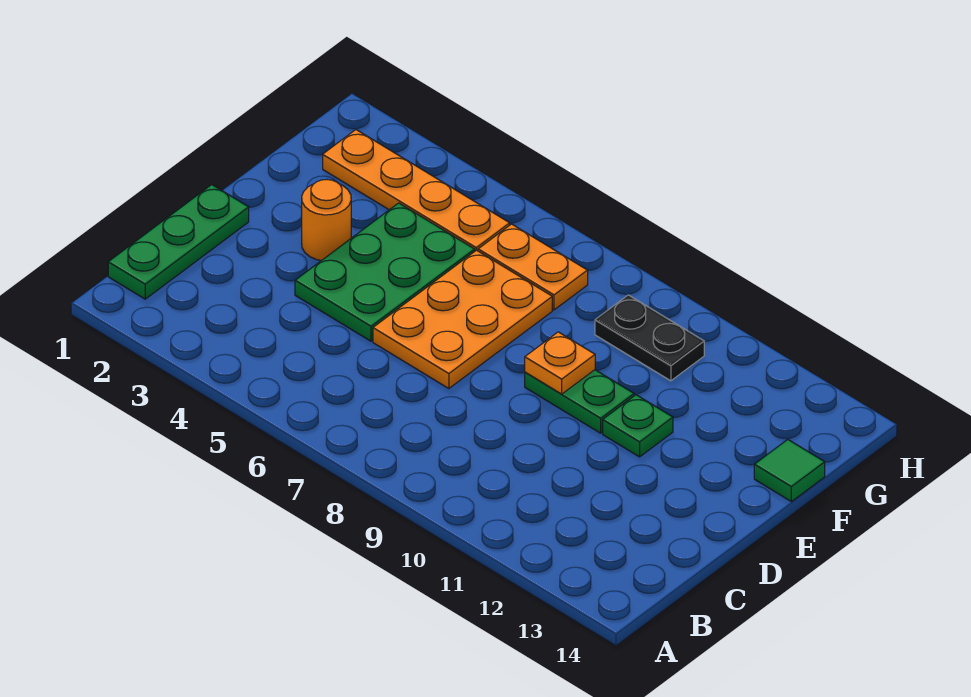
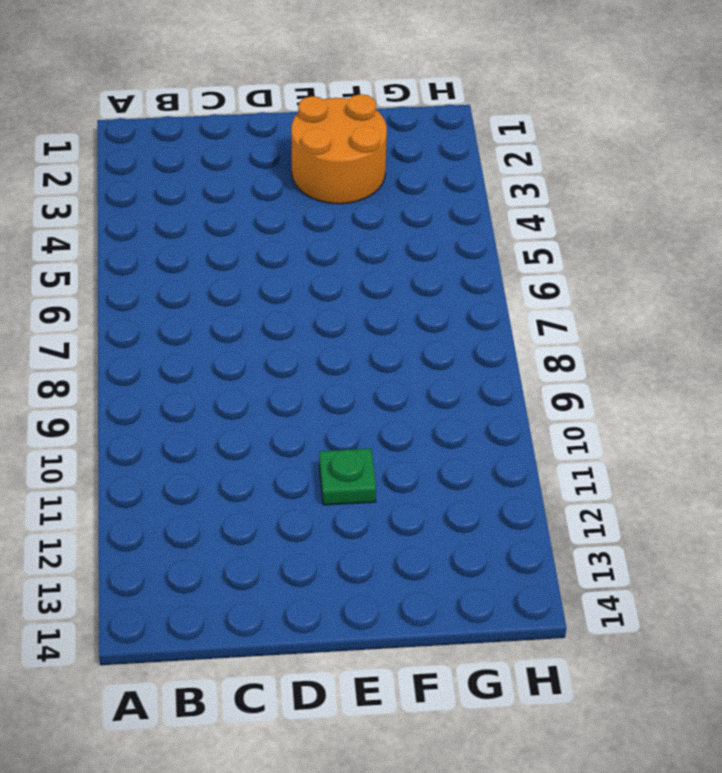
orange round brick E2:F3 level 1 -> orange round brick E3 level 1
none -> green plate B1:D1 level 1
none -> green plate D4:F5 level 1

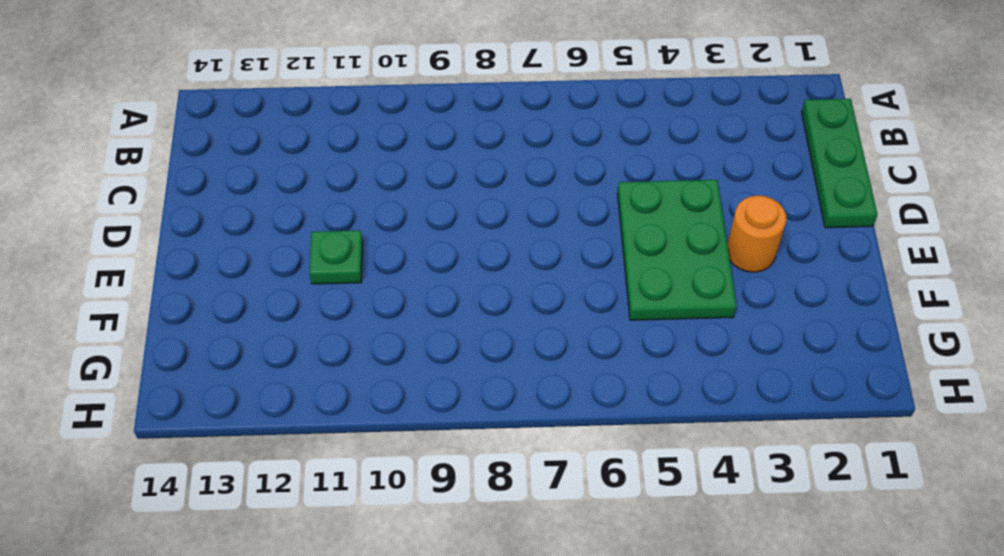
none -> orange plate D6:F7 level 1
none -> green plate E9:E10 level 1

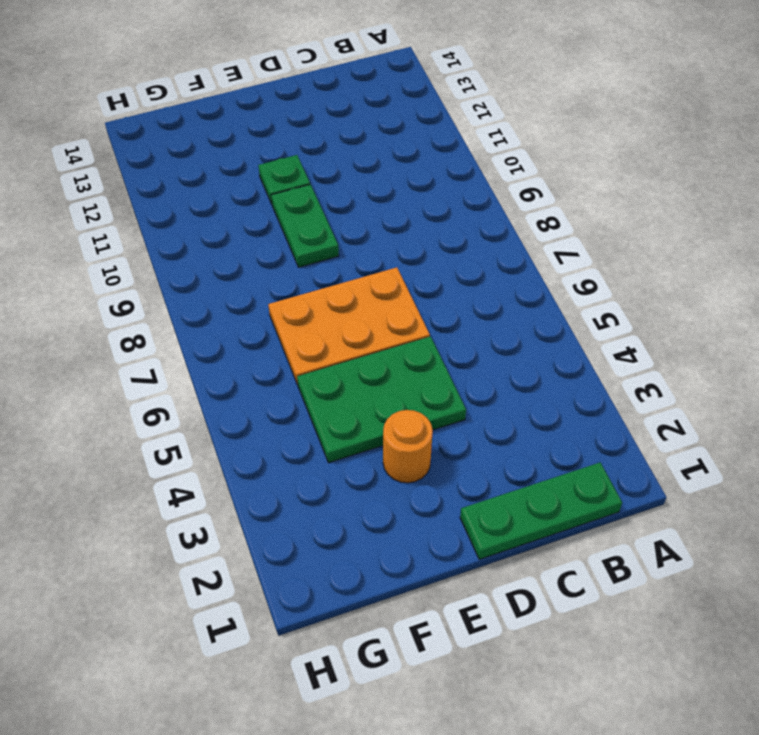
none -> green tile F14 level 1
none -> orange plate G2:G5 level 1

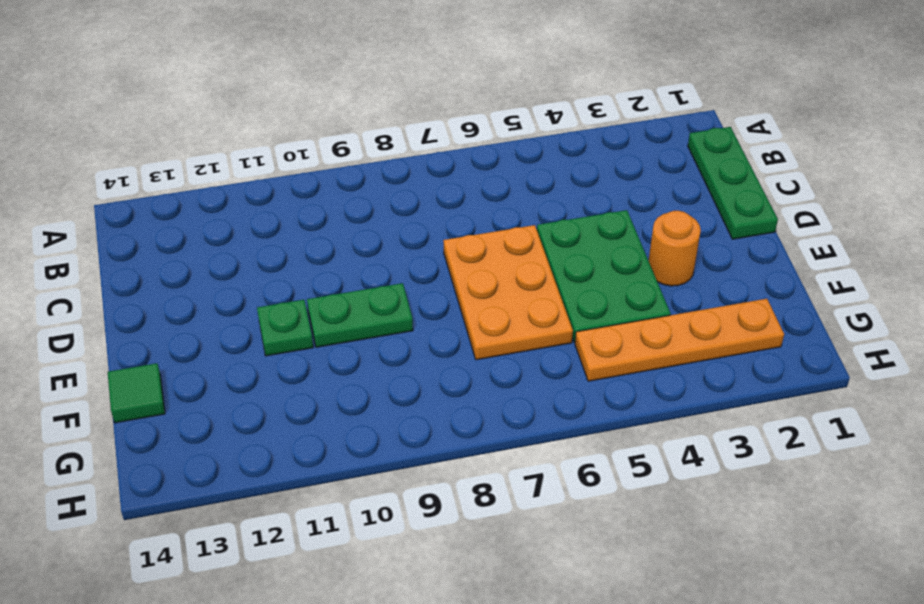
none -> orange plate G6:G7 level 1
none -> black plate G9:G10 level 1

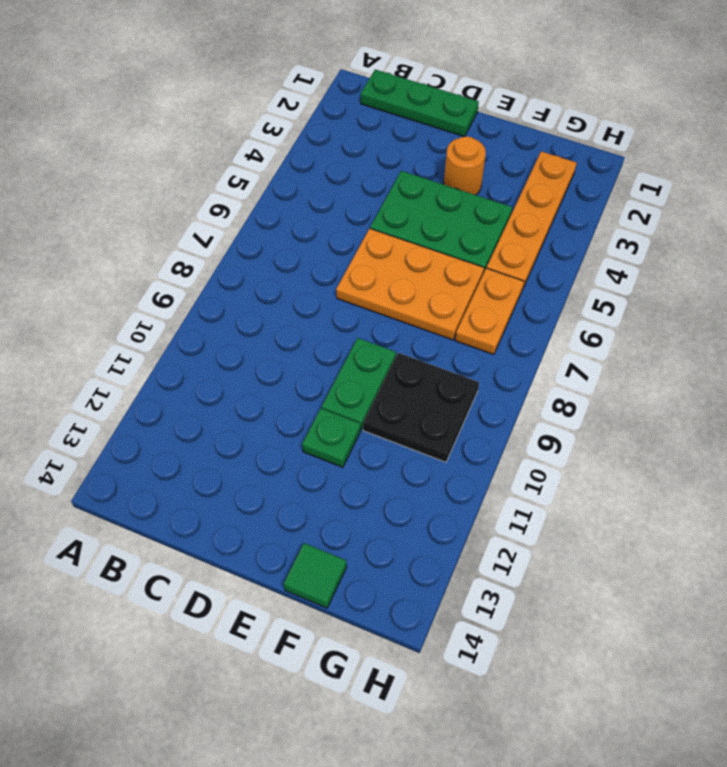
black plate F9:G10 level 1 -> black plate G9:G10 level 1
none -> orange plate E9 level 2

